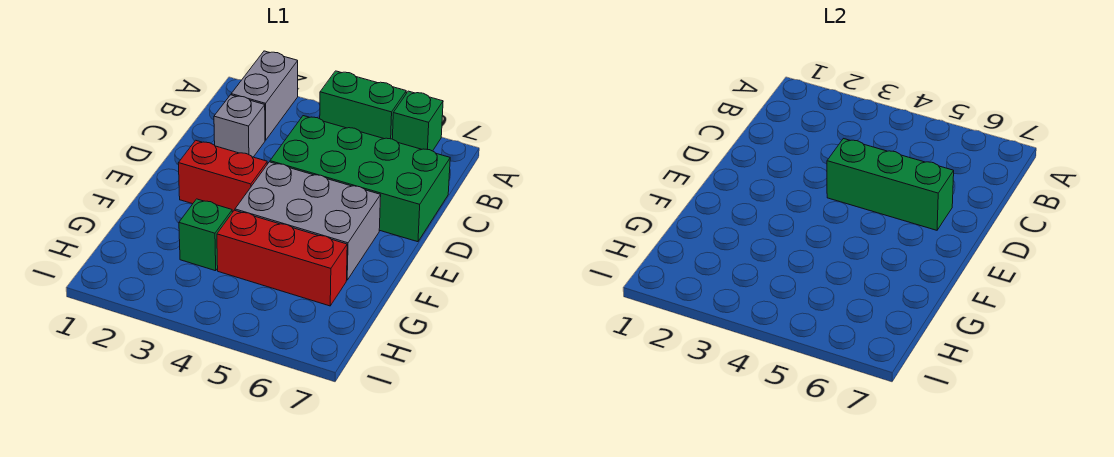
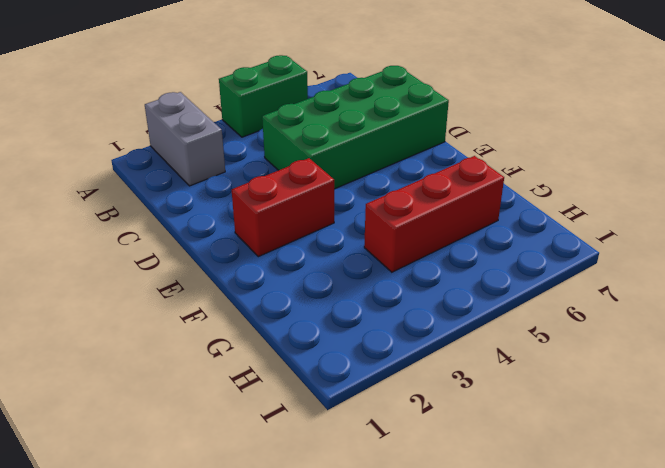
none -> green brick A6 level 1
none -> grey brick C2 level 1

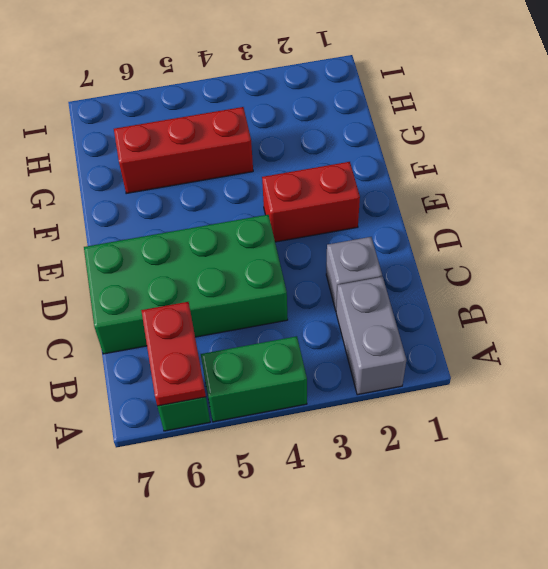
red plate A6:B6 level 2 -> none
none -> grey brick E4:F6 level 1
none -> green brick G3 level 1

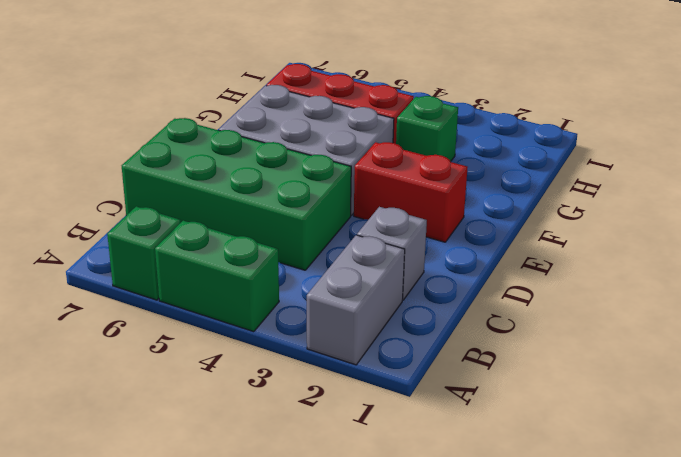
none -> green brick D4:D6 level 2

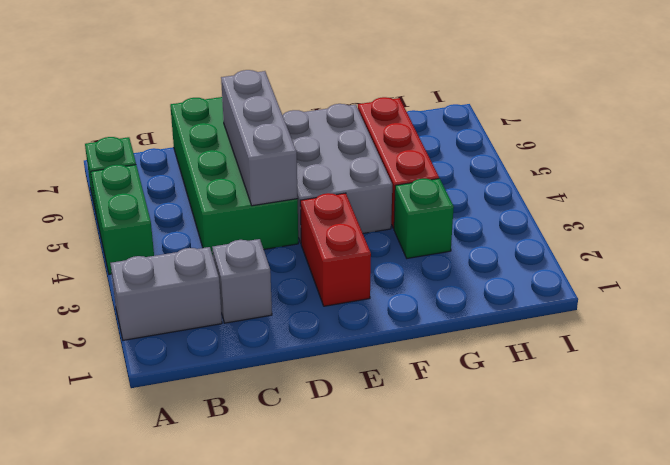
grey brick D4:D6 level 2 -> green brick D4:D6 level 2

